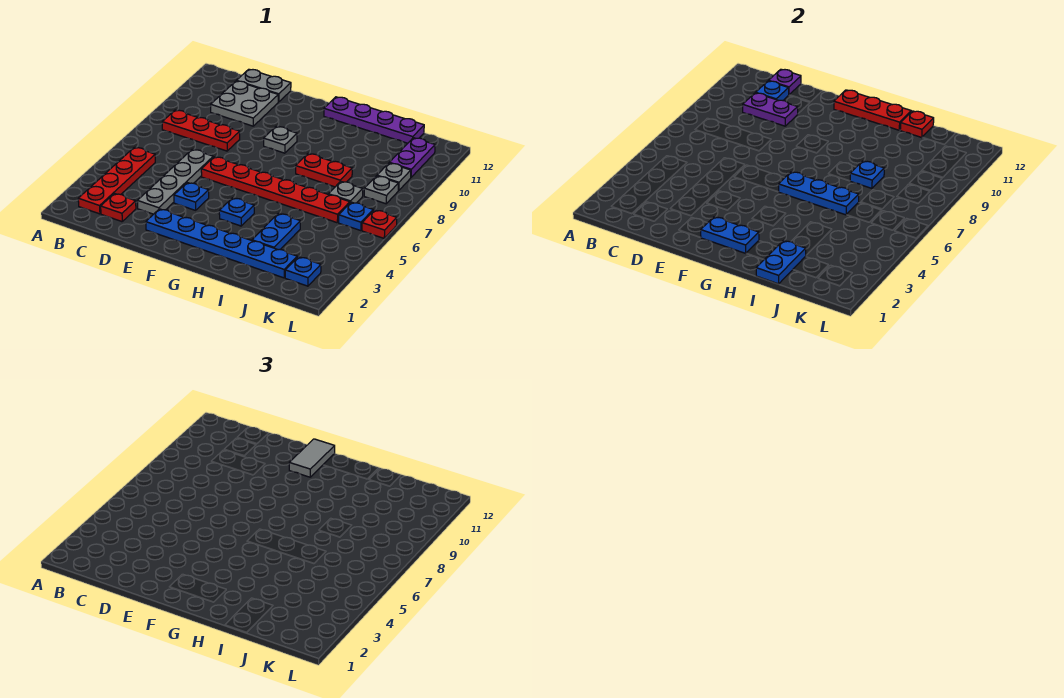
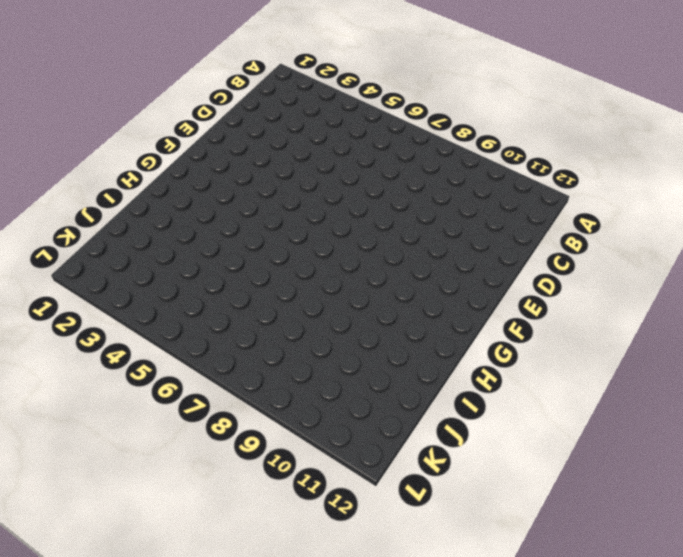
none -> red plate B2:B5 level 1
none -> red plate B8:D8 level 1
none -> red plate C2 level 1
none -> grey plate C10:D11 level 1

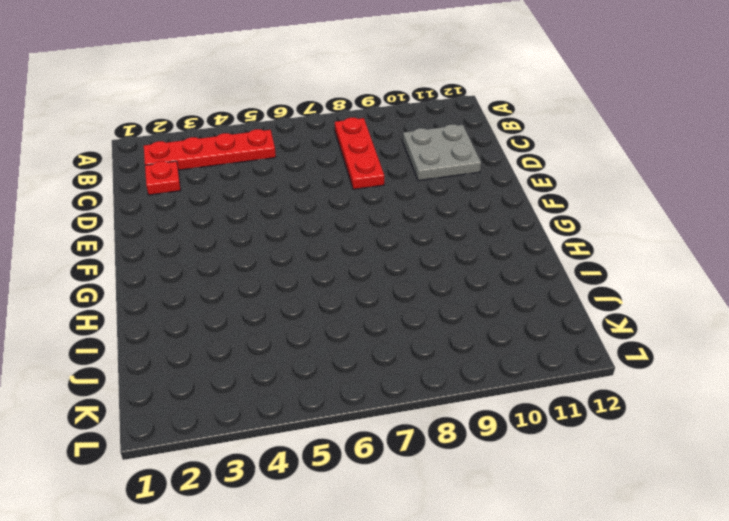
none -> grey plate C12:D12 level 1
none -> grey plate D3:D6 level 1
none -> blue plate E2:J2 level 1
none -> blue plate E4 level 1

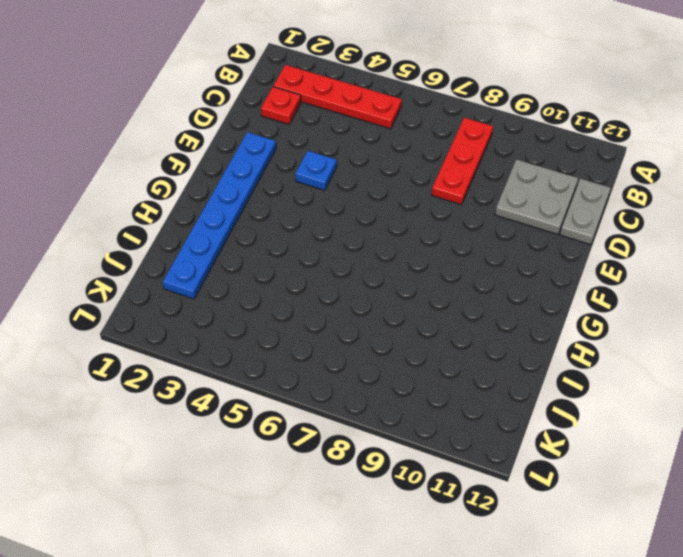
none -> grey plate D3:D6 level 1
none -> red plate E6:J6 level 1
none -> grey plate F9 level 1
none -> blue plate G4 level 1

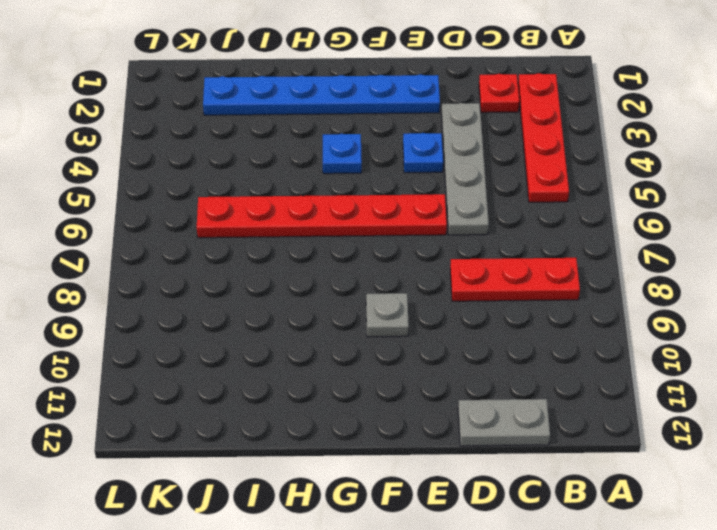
none -> grey plate C10:D11 level 1
none -> purple plate G12:J12 level 1
none -> red plate H8:I8 level 1
none -> blue plate I3:I4 level 1

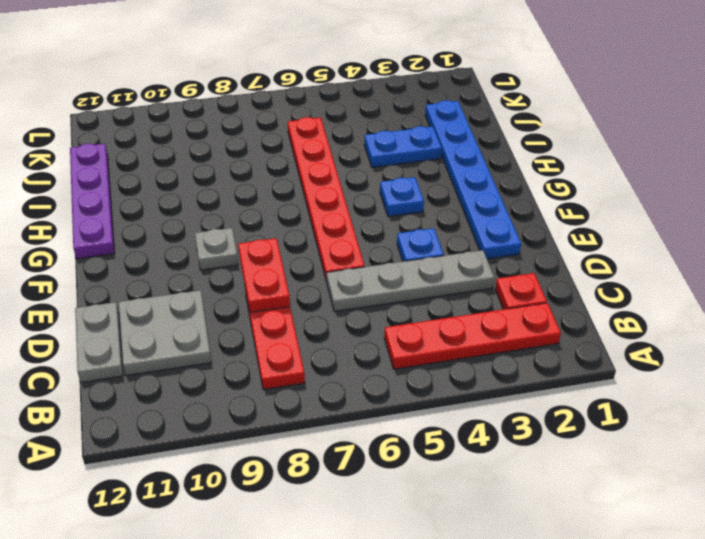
red plate D8:E8 level 2 -> red plate H8:I8 level 1
none -> grey plate J7 level 1
none -> blue plate K2 level 1
none -> blue plate K6 level 1
none -> grey plate K8 level 1

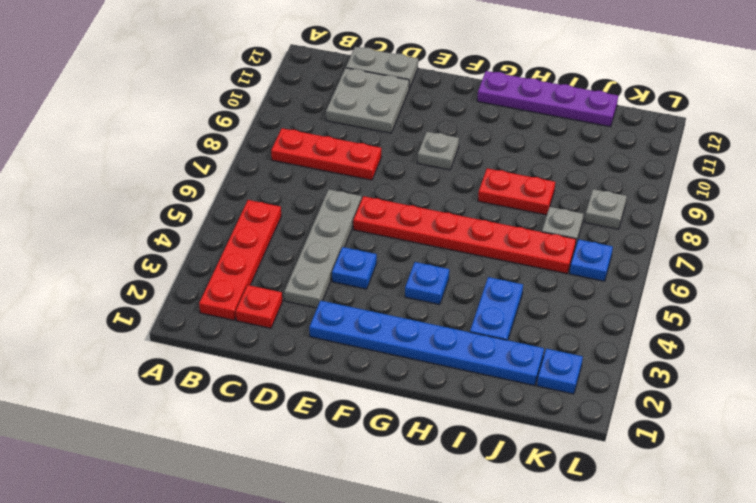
none -> grey plate K9 level 1
none -> purple plate K10:K11 level 1
none -> red plate L6 level 1
none -> purple plate C10:D10 level 2

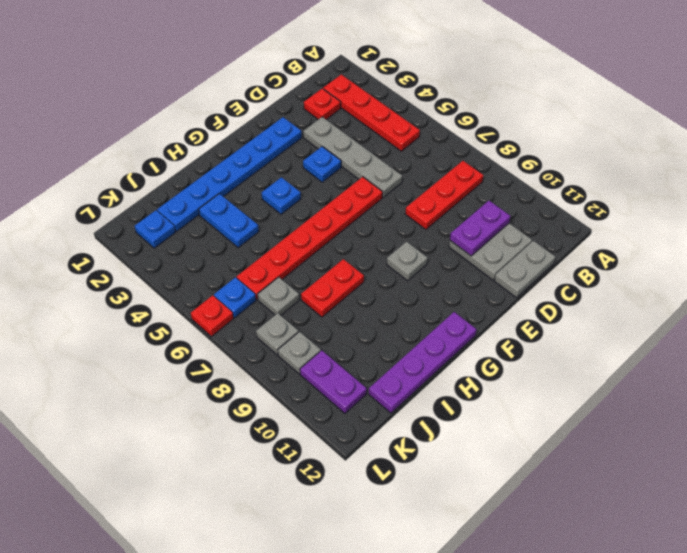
none -> blue plate C11 level 2
none -> purple plate C12 level 2
none -> blue plate F2:G2 level 2
none -> red plate F12:H12 level 2

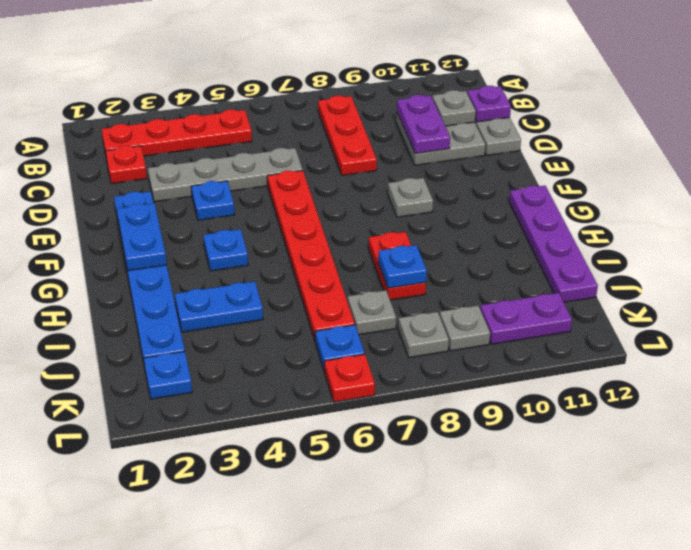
grey plate C11 level 2 -> blue plate C11 level 2
none -> red plate F12:H12 level 2
none -> blue plate G6:I6 level 2
none -> blue plate I1:I2 level 2
none -> red plate I12 level 2

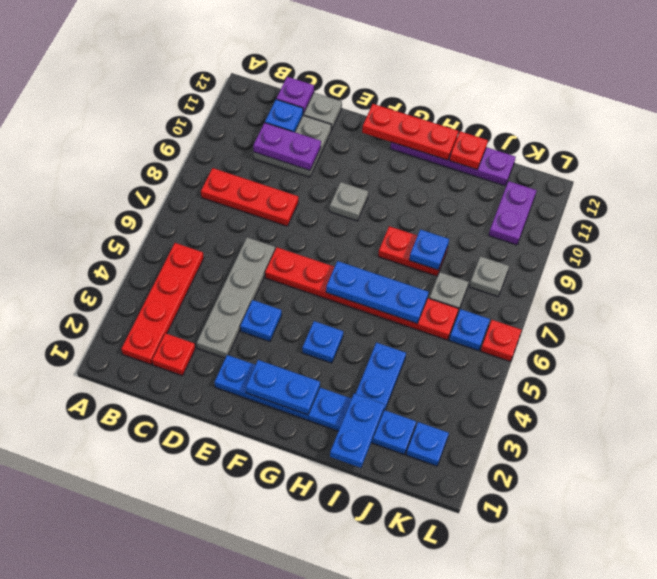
none -> grey plate K9 level 1
none -> grey tile F11:F12 level 3

